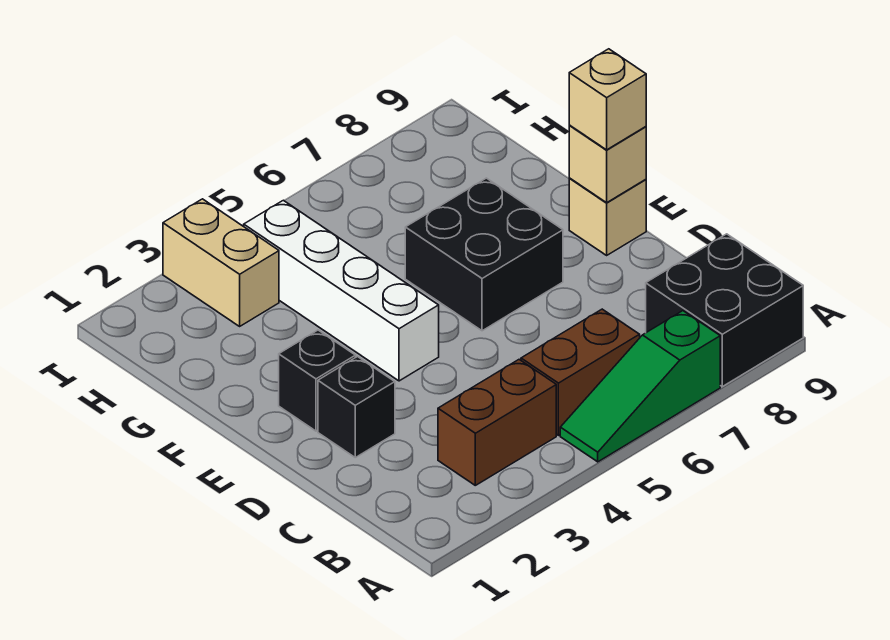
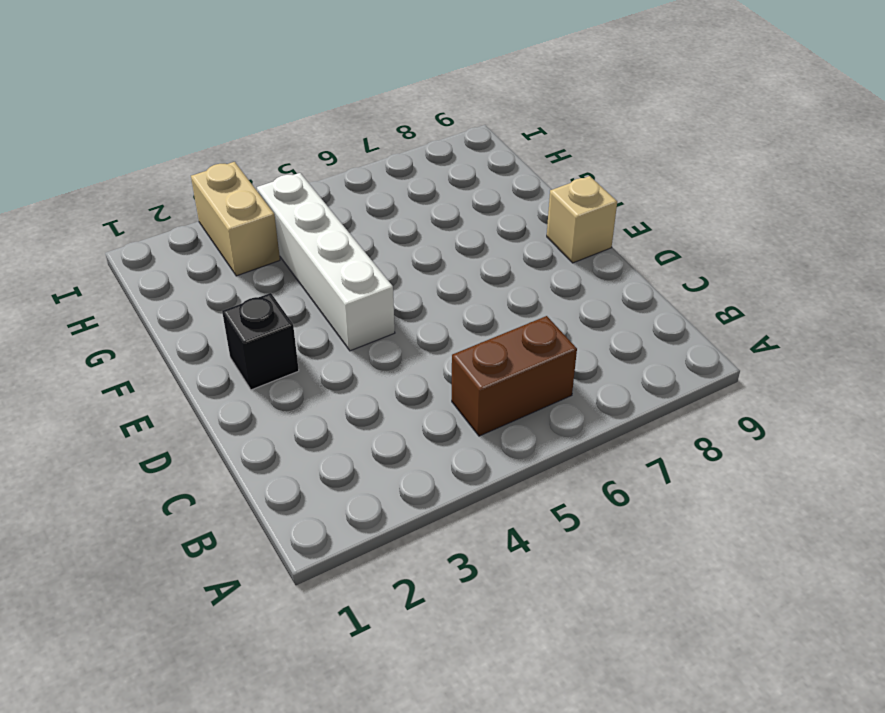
none -> green slope A5:A7 level 1 top 7
none -> black brick A8:B9 level 1
none -> brown brick B3:B4 level 1

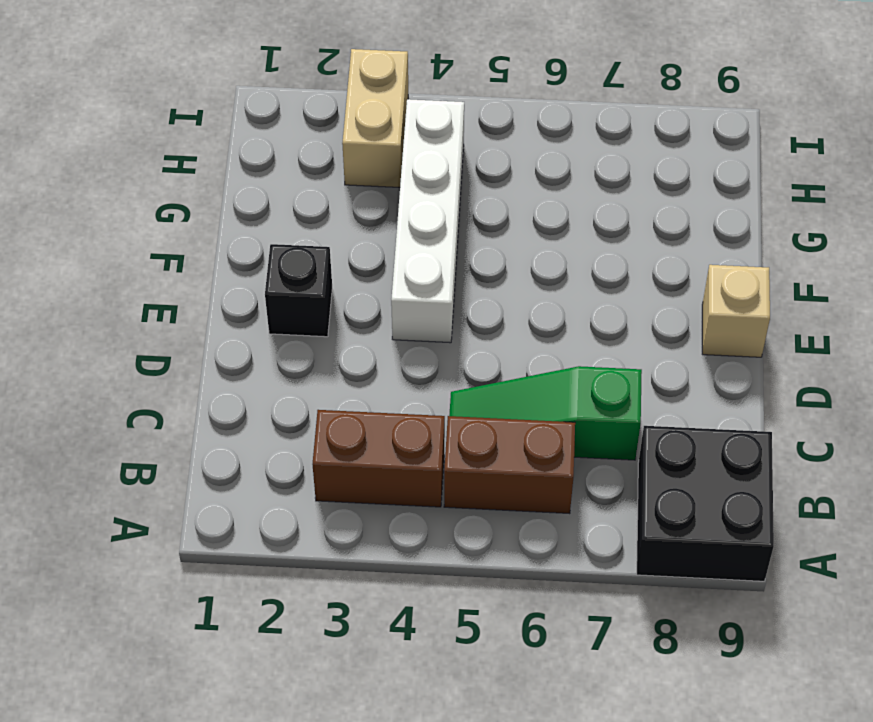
green slope C5:C7 level 1 top 7 -> green slope A5:A7 level 1 top 7
none -> black brick D2 level 1
none -> black brick E6:F7 level 1
none -> tan brick E9 level 2

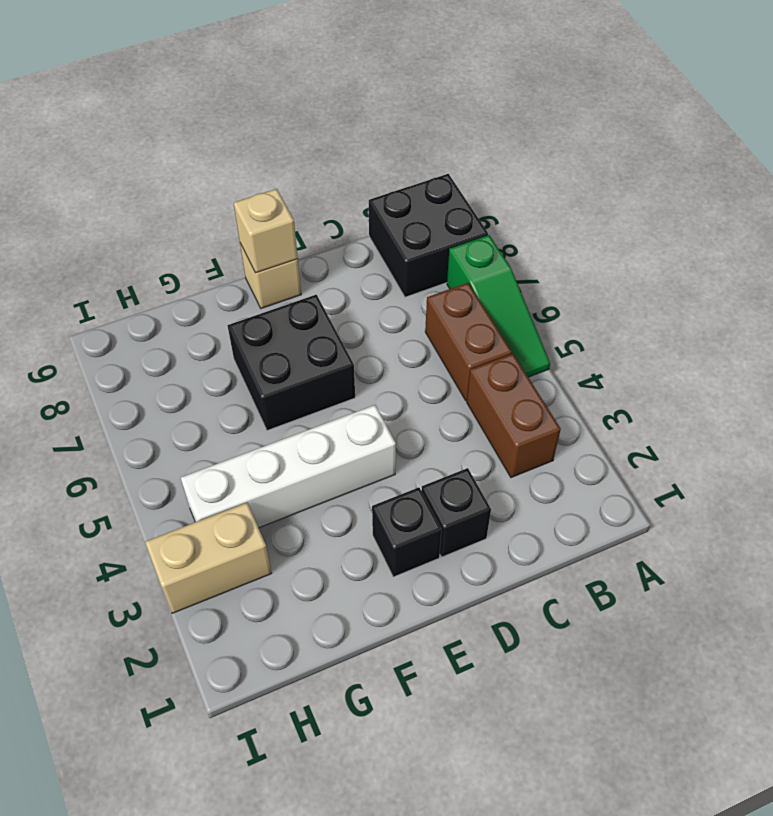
none -> tan brick E9 level 3

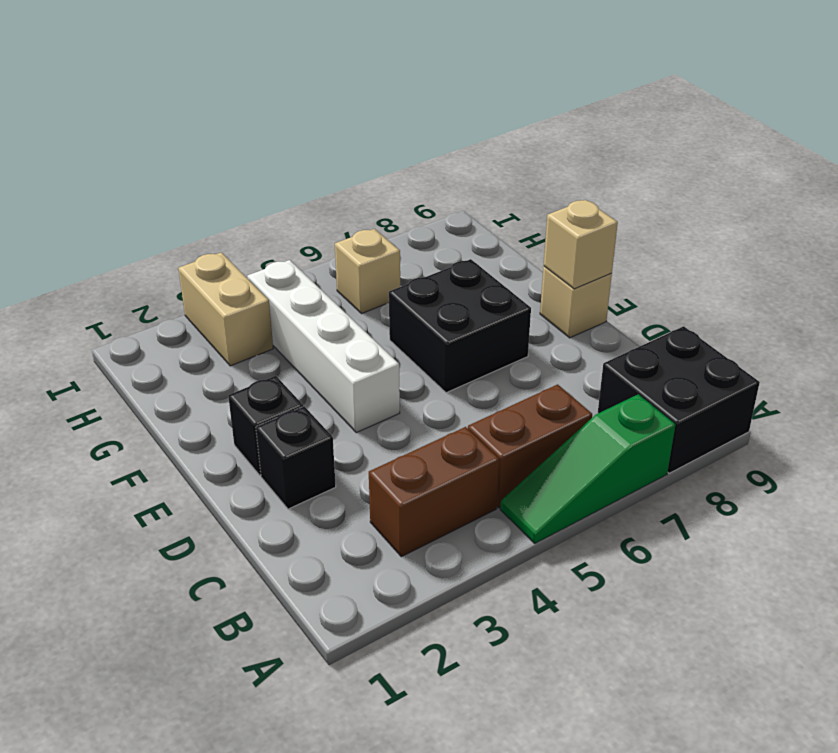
tan brick H6 level 1 -> tan brick E9 level 3

